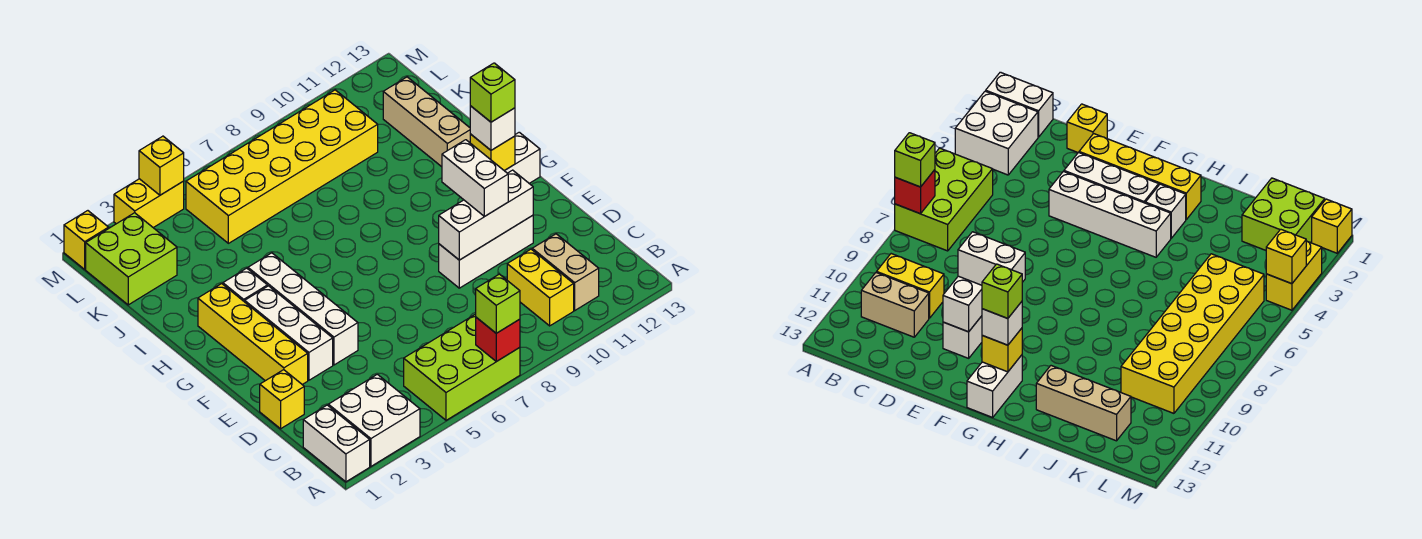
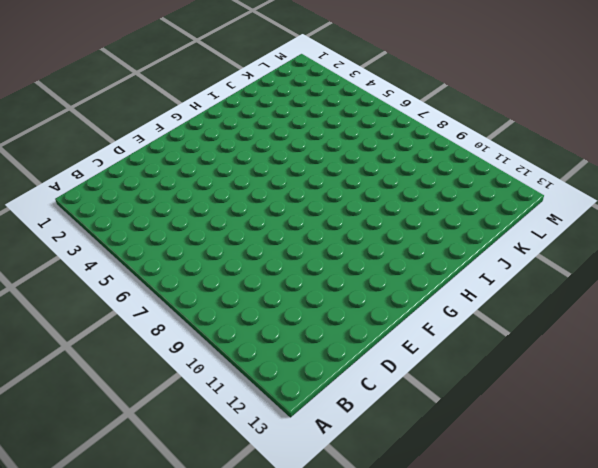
none -> white brick A1:B1 level 1
none -> white brick A2:B3 level 1
none -> lime brick A5:B7 level 1

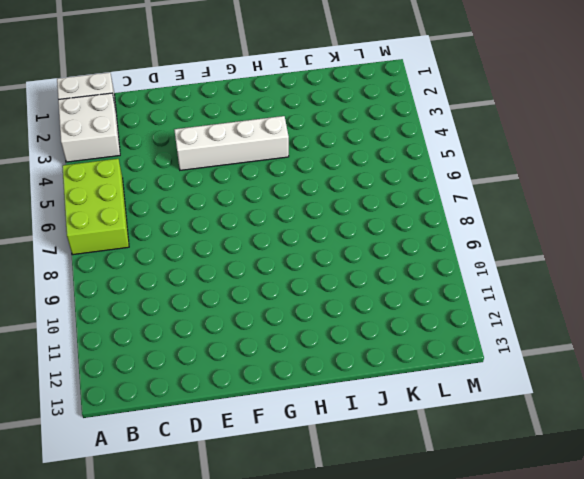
none -> yellow brick B10:C10 level 1
none -> tan brick B11:C11 level 1
none -> yellow brick D1 level 1

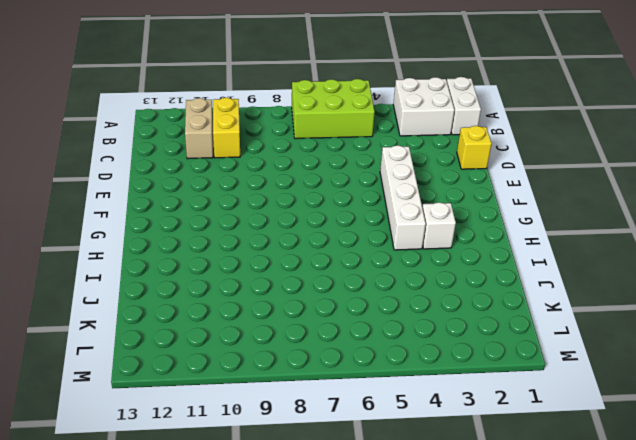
none -> yellow brick E2:H2 level 1
none -> white brick E3:G3 level 1
none -> white brick E9:E11 level 1

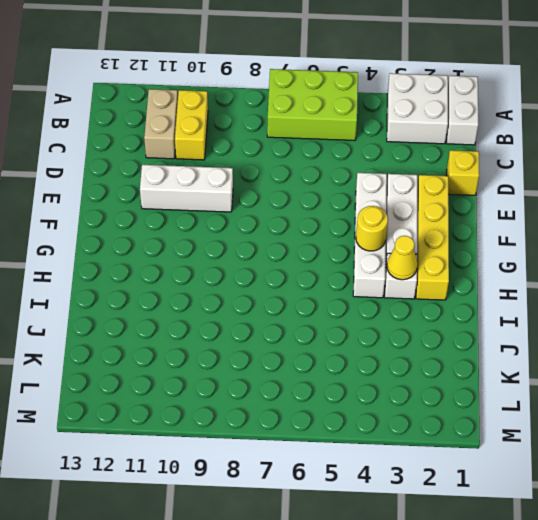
yellow round brick G4 level 2 -> none
yellow cone H3 level 2 -> none
none -> white brick G12:G13 level 1
none -> tan brick I12:K12 level 1
none -> lime brick K1:L2 level 1

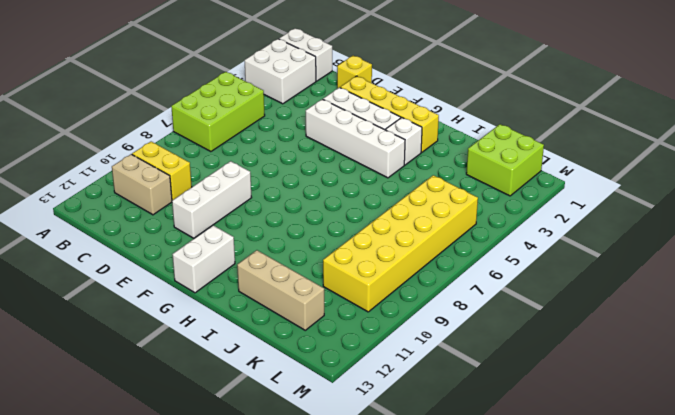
none -> yellow brick M1 level 1
none -> yellow brick M3:M4 level 1
none -> red brick A7 level 2

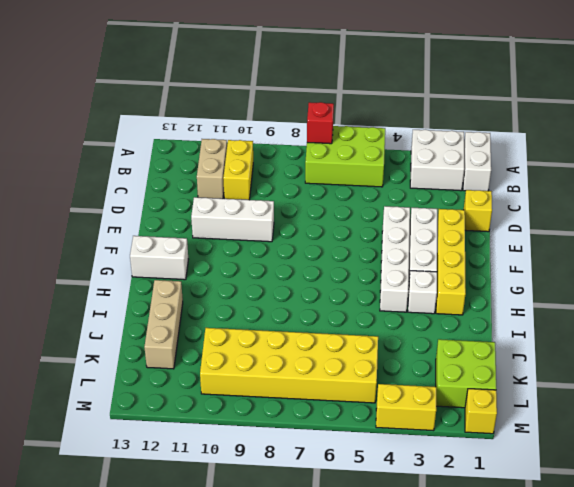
none -> white brick E9:E11 level 2
none -> yellow brick G12 level 2
none -> yellow brick M4 level 2

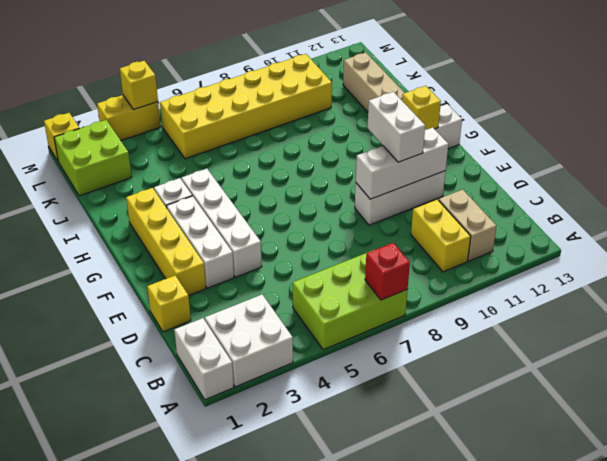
none -> lime brick A7 level 3
none -> white brick G12 level 3
none -> lime brick G12 level 4

